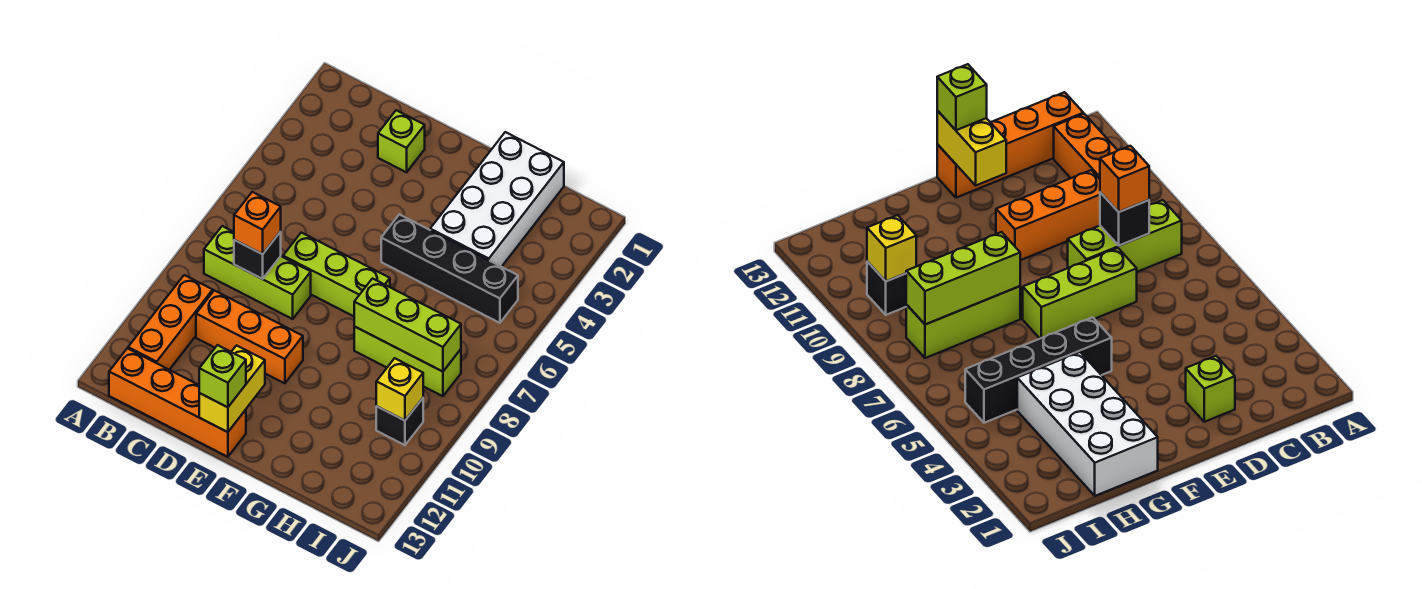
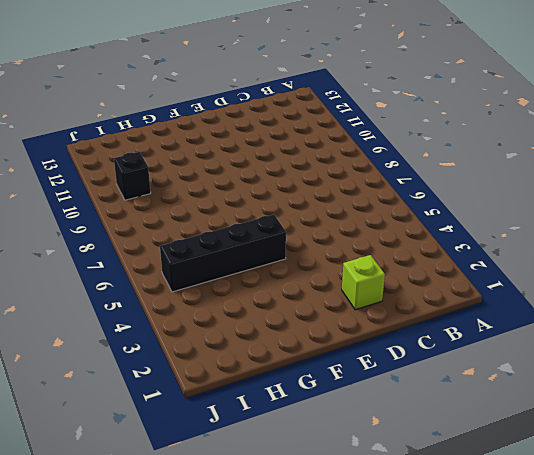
none -> lime brick B8:D8 level 1
none -> orange brick B10:B12 level 1
none -> orange brick B13:E13 level 1

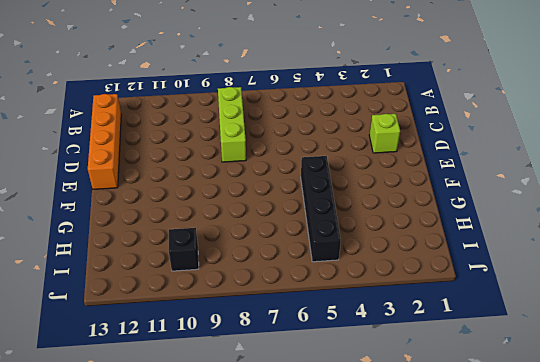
none -> orange brick B10:B12 level 1
none -> orange brick C10:E10 level 1
none -> lime brick D7:F7 level 1

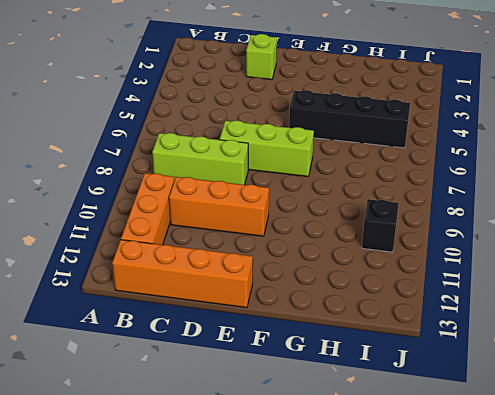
none -> white brick G1:H4 level 1
none -> lime brick G8:I8 level 1
none -> black brick C8 level 2

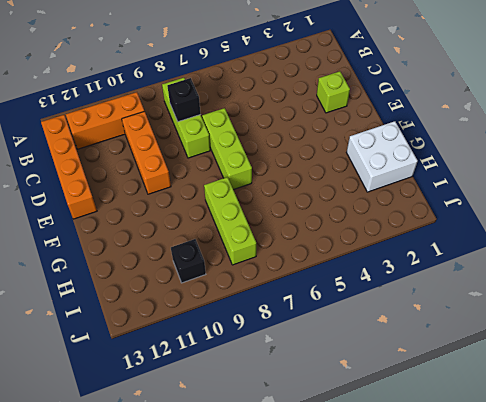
white brick G1:H2 level 1 -> white brick G1:H4 level 1
none -> black brick F5:I5 level 1
none -> yellow brick E12:E13 level 2
none -> lime brick G8:I8 level 2

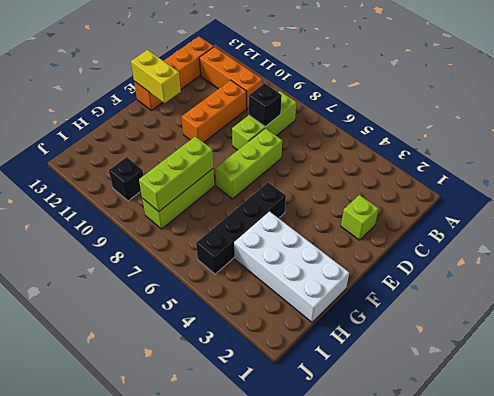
none -> yellow brick I10 level 2
none -> orange brick C8 level 3
none -> lime brick E13 level 3

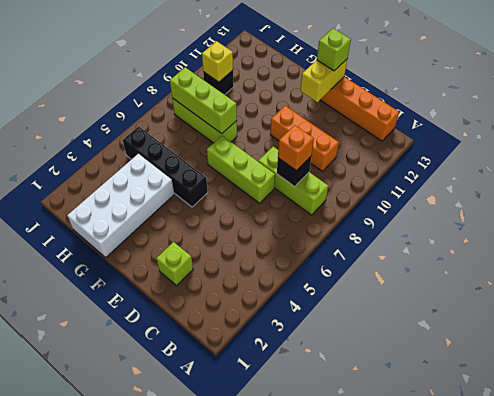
none -> orange brick B10:B12 level 1

